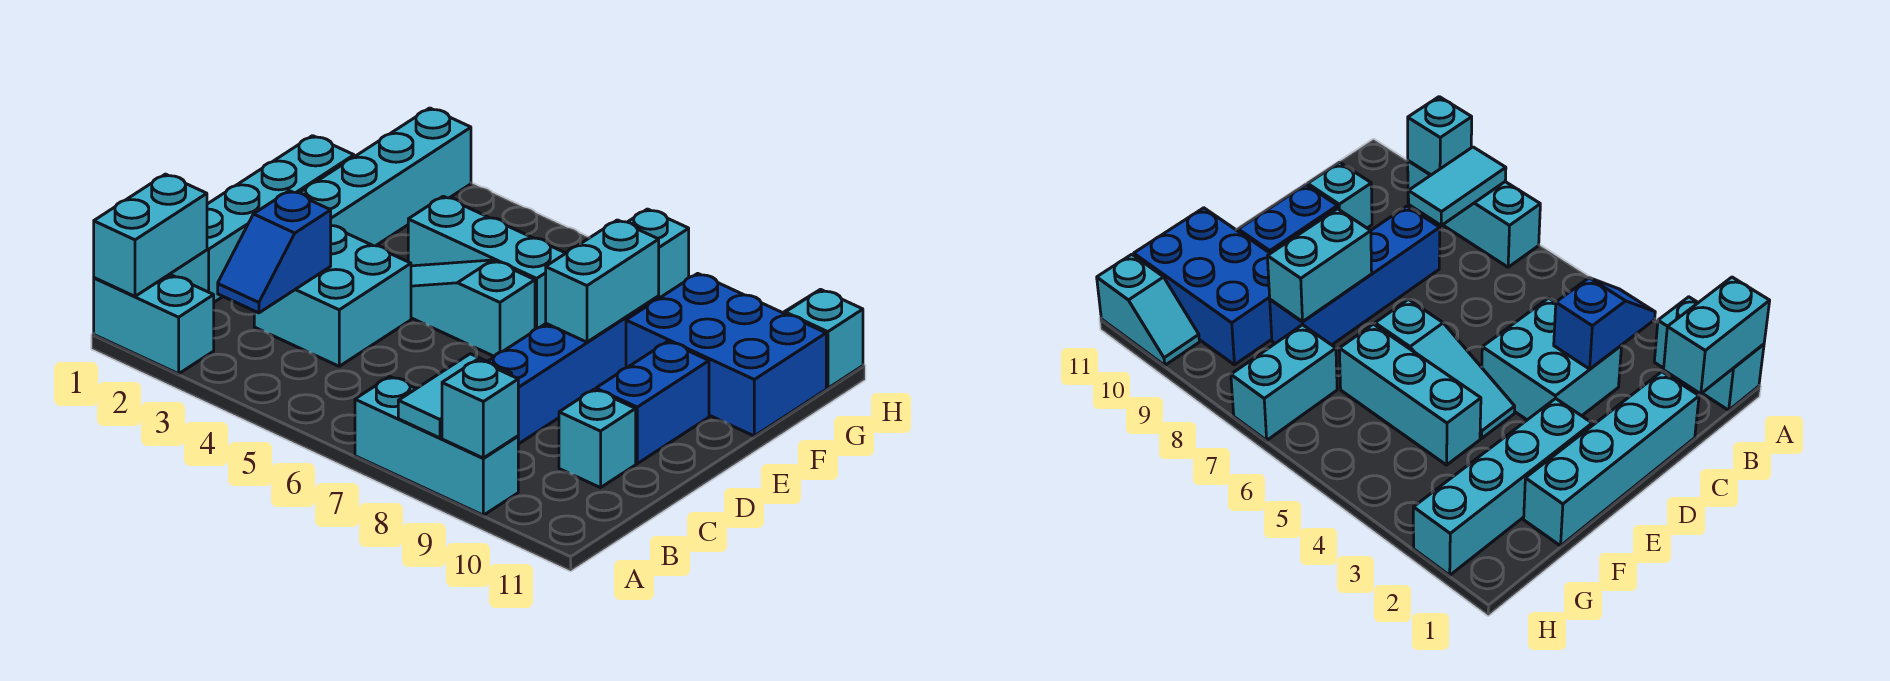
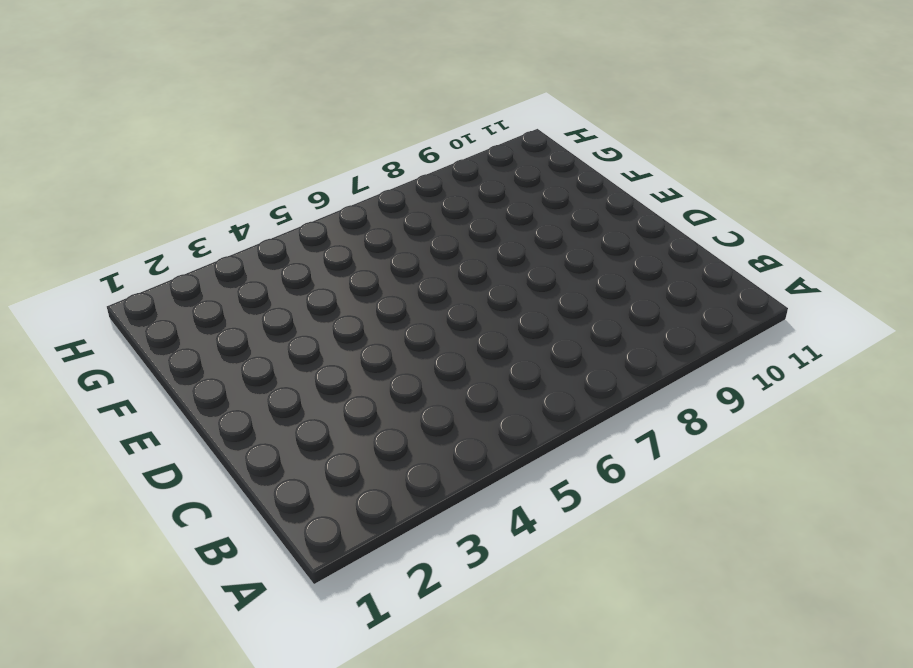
none -> cyan brick A1:A2 level 1
none -> cyan brick A7:A9 level 1
none -> cyan brick C1:F1 level 1

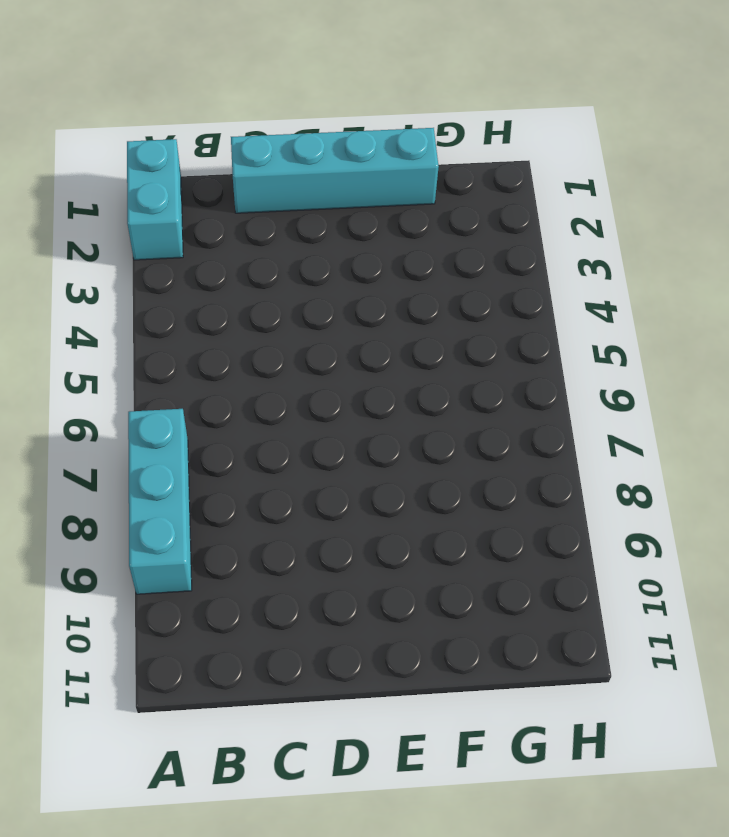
none -> cyan brick C3:D4 level 1
none -> blue brick C8:F8 level 1
none -> cyan brick C10 level 1

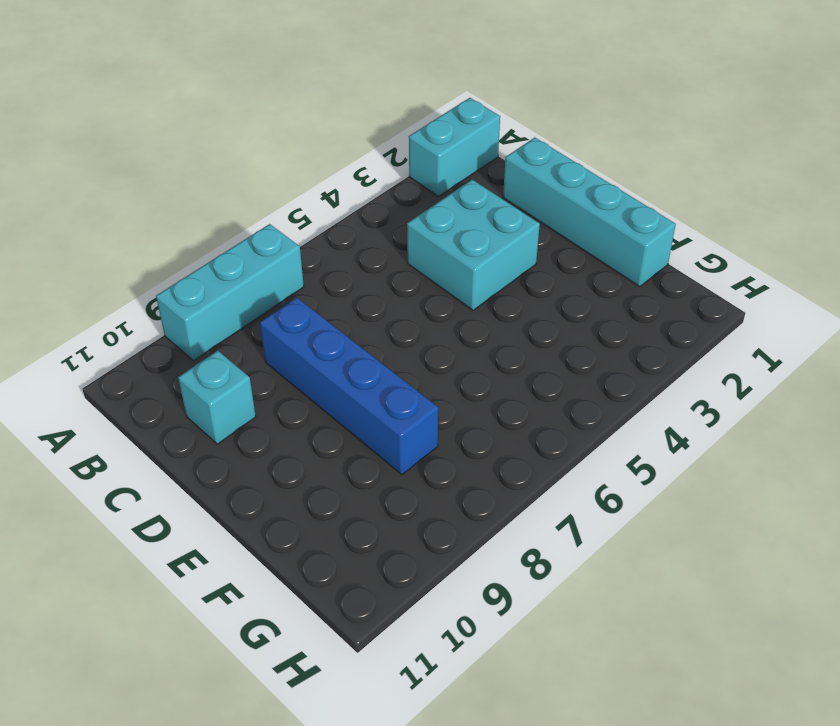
none -> blue brick D10:E10 level 1
none -> cyan brick E2:H2 level 1
none -> cyan slope E4:E6 level 1 top 6

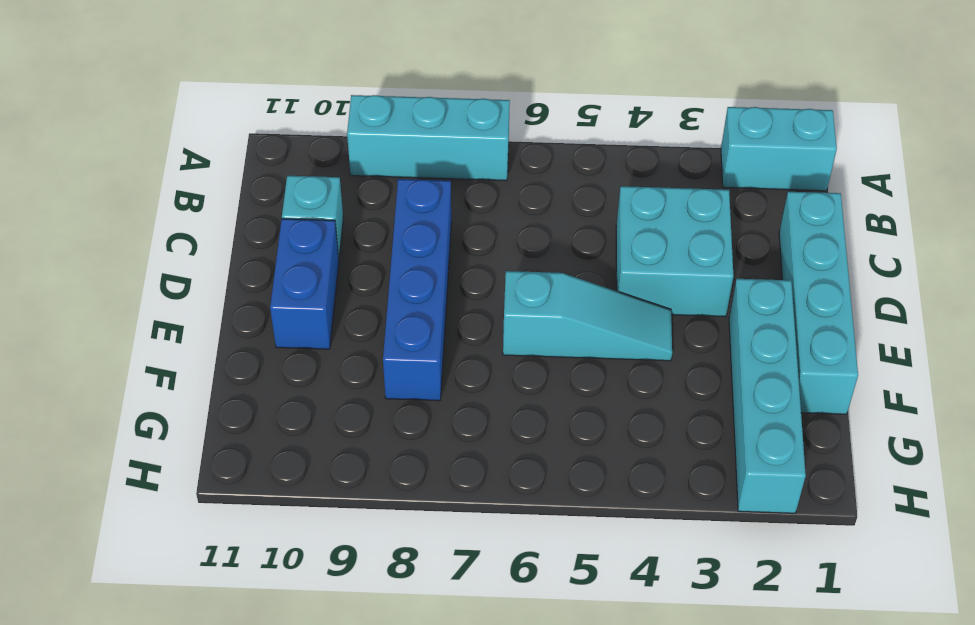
none -> cyan brick F4:F6 level 1
none -> blue brick F9:G11 level 1
none -> cyan brick G7:H7 level 1

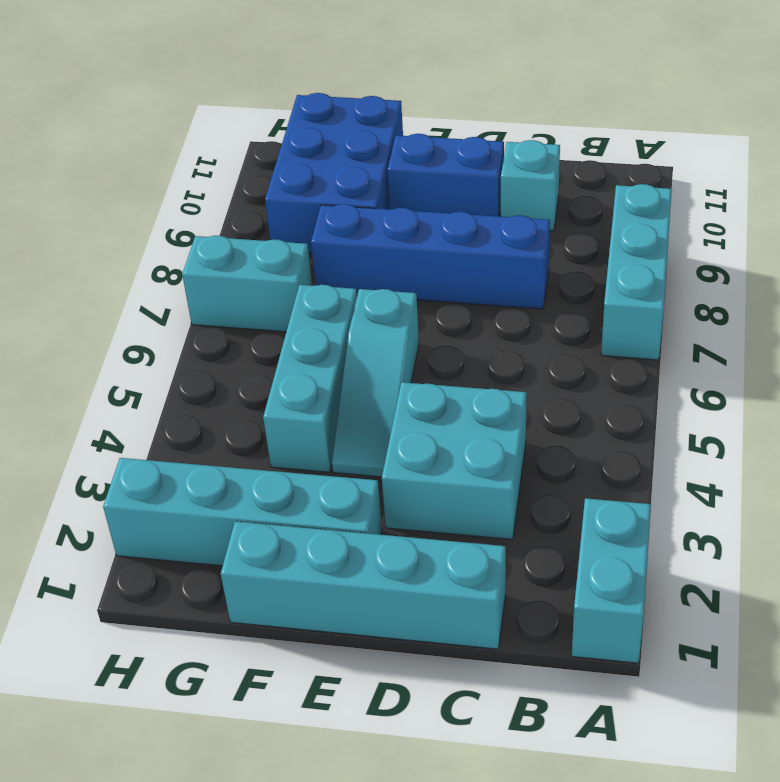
none -> cyan slope H10:H11 level 1 top 11
none -> cyan brick A1:B1 level 2
none -> cyan tile A8:B8 level 2

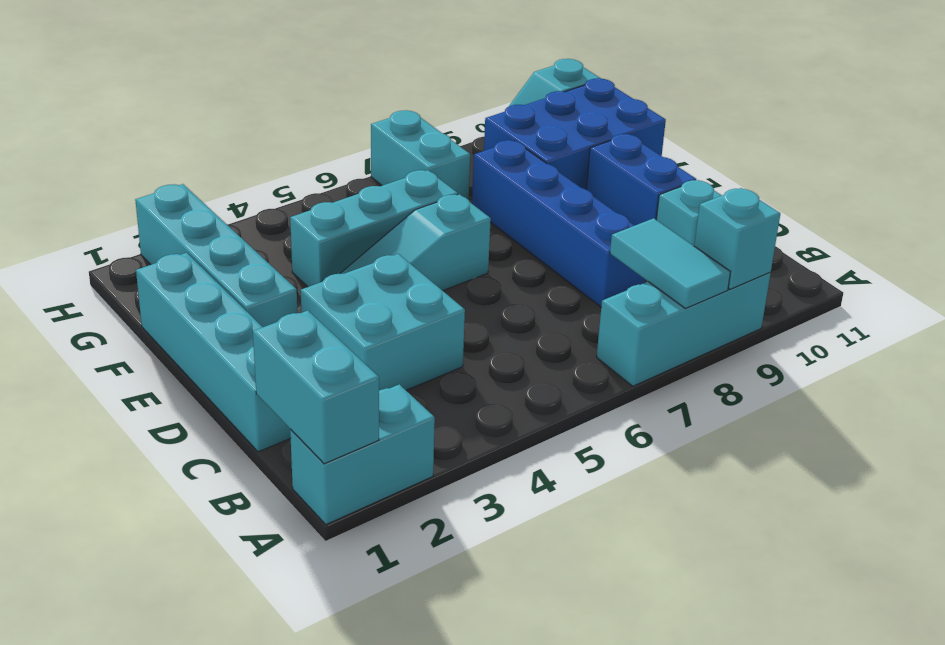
none -> blue slope B3:C3 level 2 top C
none -> cyan brick E8:F8 level 2

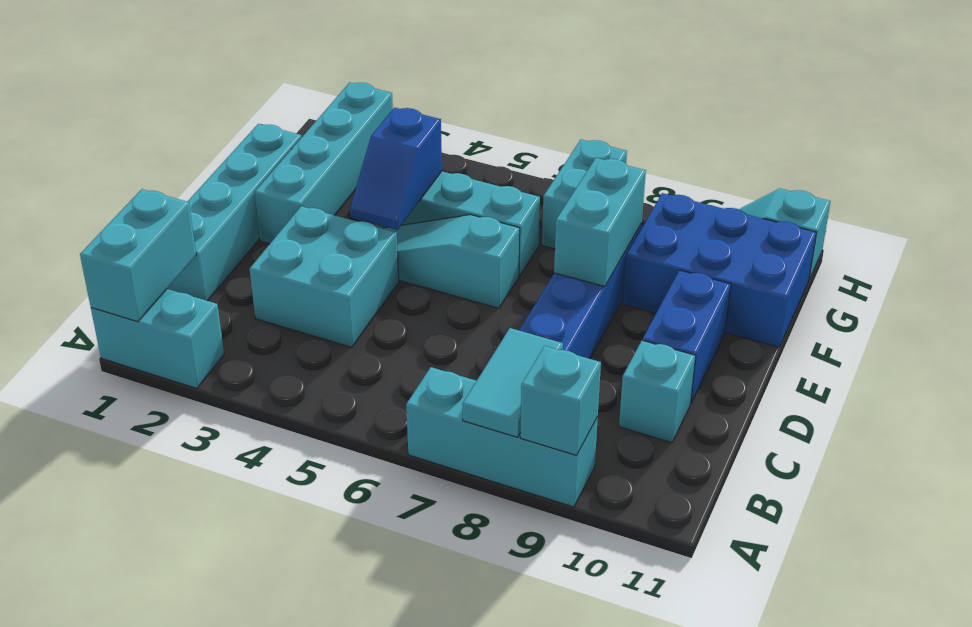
blue slope E4:F4 level 2 top F -> blue slope B3:C3 level 2 top C

